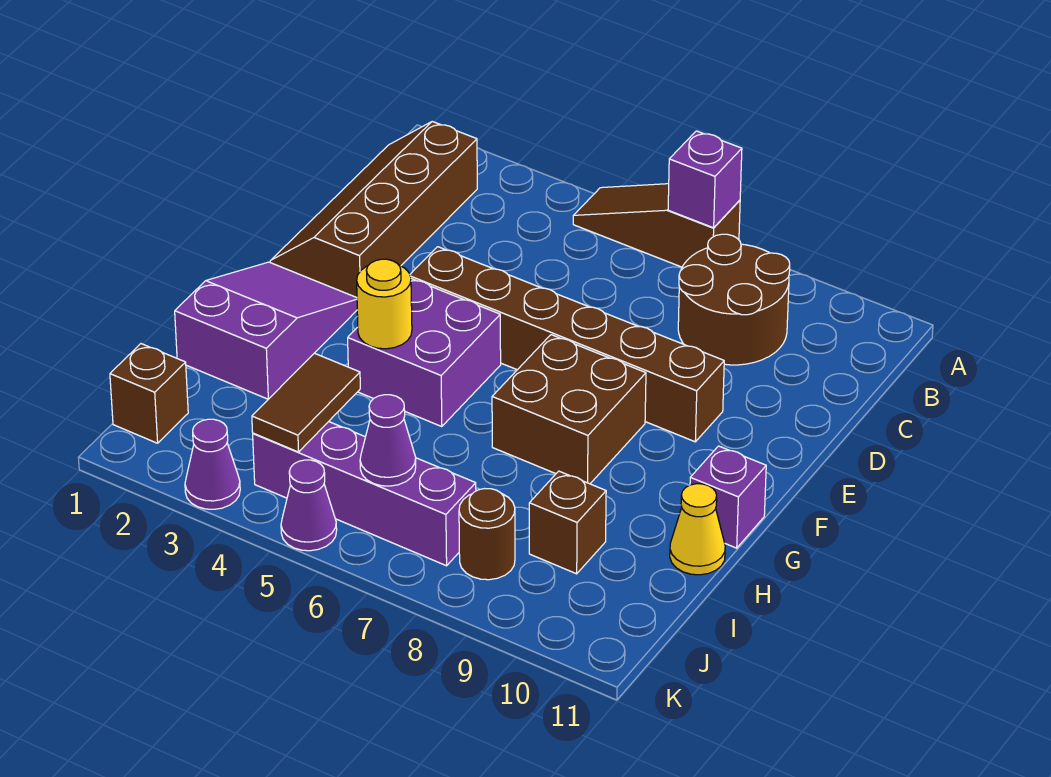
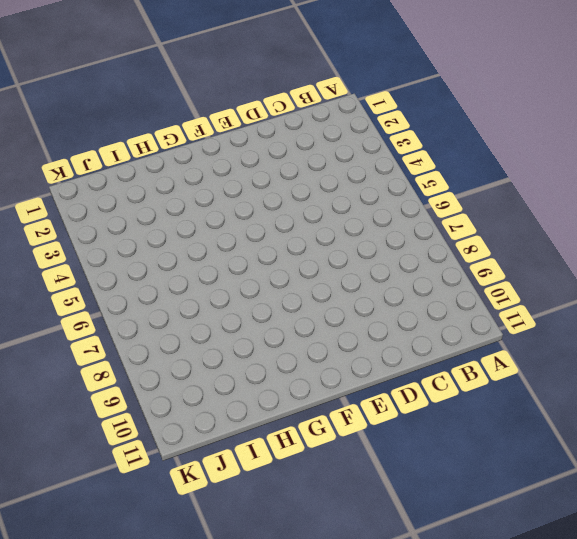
none -> brown slope A5:A7 level 1 top 7
none -> brown slope B1:E2 level 1 top 2
none -> brown round brick B8:C9 level 1

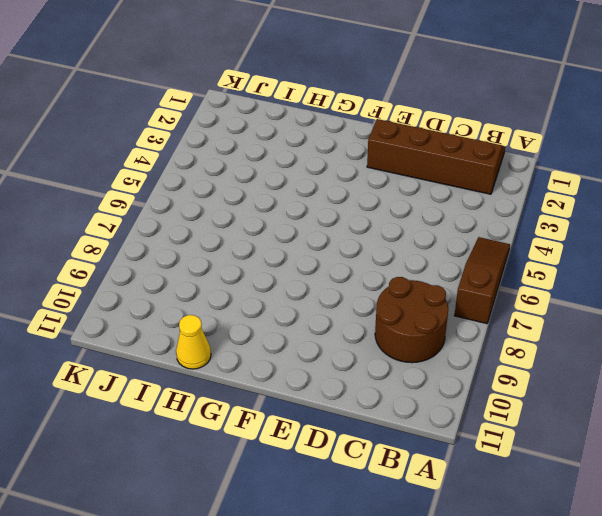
none -> brown brick E4:E9 level 1
none -> purple slope F1:H2 level 1 top H
none -> purple brick F4:G5 level 1

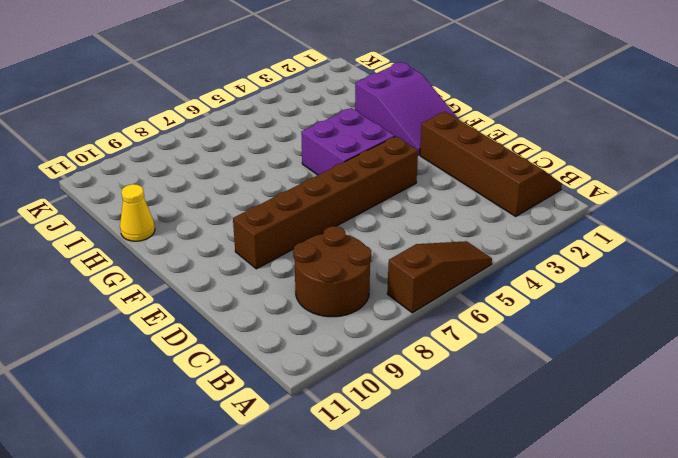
none -> brown brick F7:G8 level 1
none -> purple brick G11 level 1
none -> brown brick I9 level 1

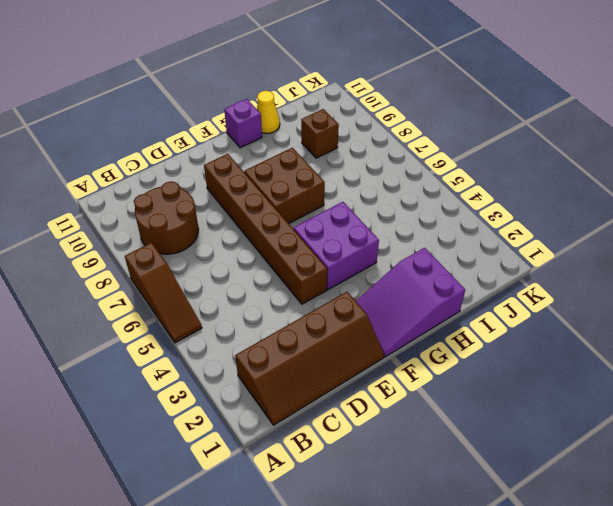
none -> brown brick J1 level 1
none -> purple brick J4:J7 level 1
none -> brown round brick J8 level 1

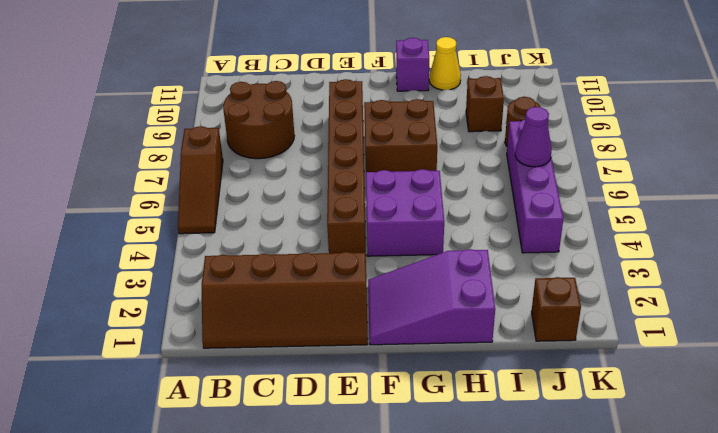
none -> purple cone K3 level 1
none -> purple cone K5 level 1
none -> purple brick A7 level 2

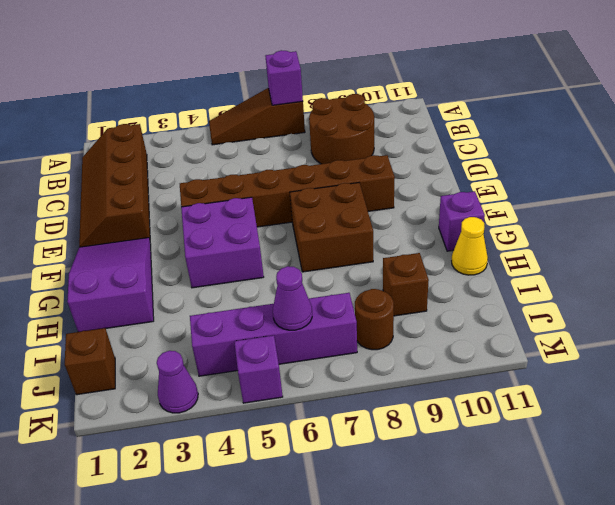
purple brick K5 level 1 -> purple cone K5 level 1
none -> yellow round brick G4 level 2
none -> brown tile I4:J4 level 2

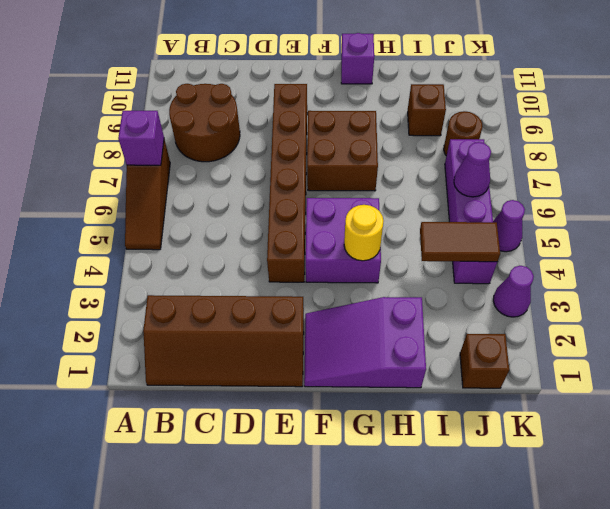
none -> yellow cone H11 level 1

